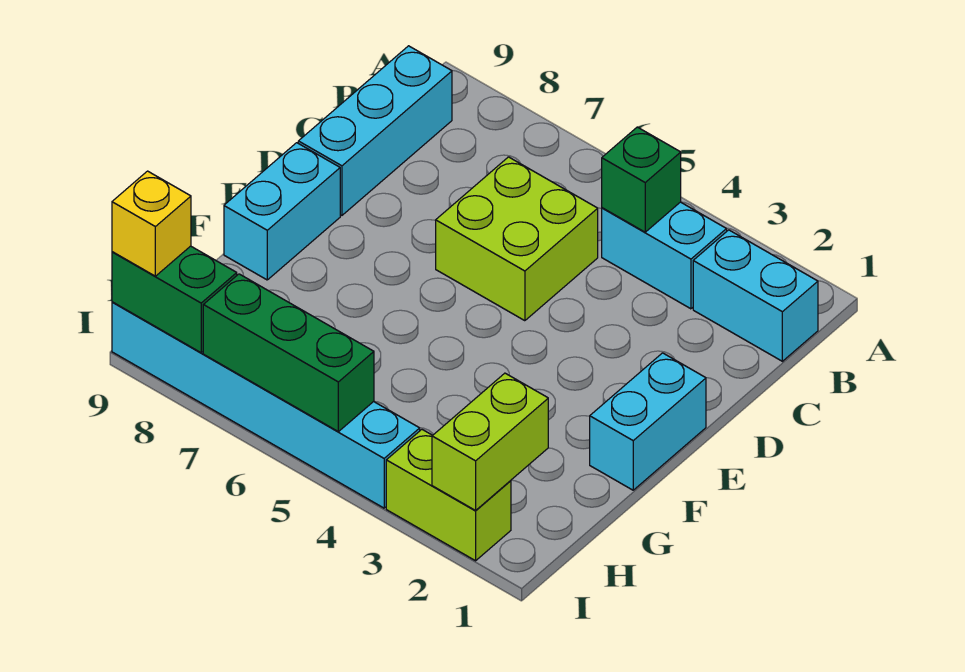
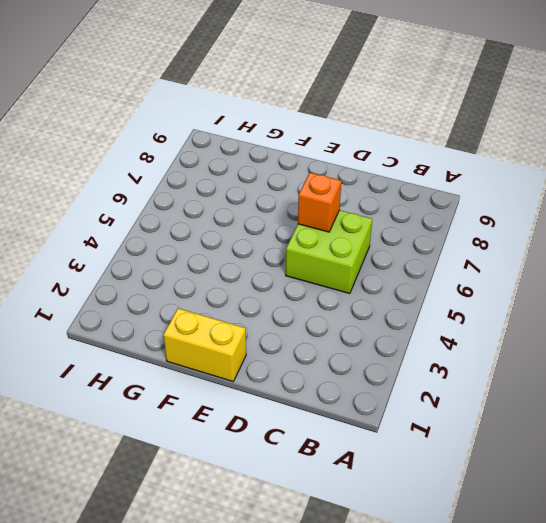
orange brick D6 level 2 -> none
yellow brick E1:F1 level 1 -> cyan brick E1:F1 level 1
none -> cyan brick B1:B2 level 1
none -> cyan brick B3:B4 level 1
none -> cyan brick B9:D9 level 1

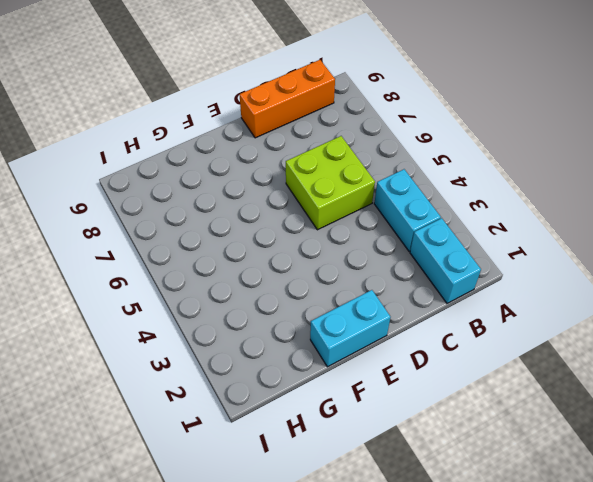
orange brick B9:D9 level 1 -> cyan brick B9:D9 level 1
none -> cyan brick E9:F9 level 1
none -> lime brick I2:I3 level 1
none -> cyan brick I4:I9 level 1

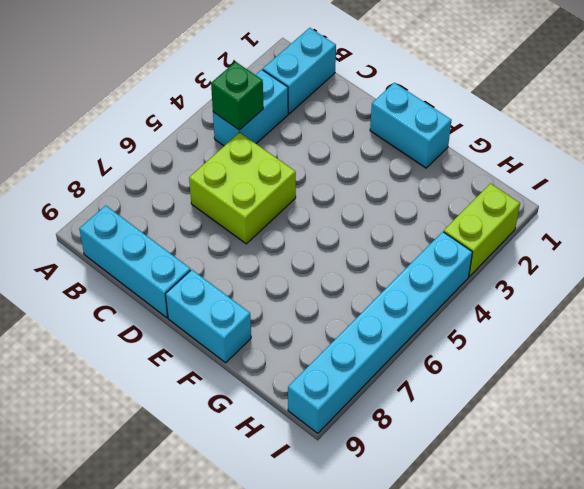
none -> lime brick H2:I2 level 2
none -> green brick I5:I7 level 2
none -> green brick I8:I9 level 2

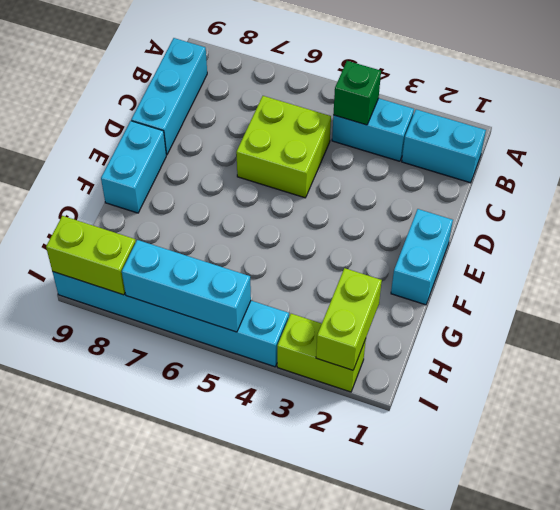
cyan brick I5:I7 level 2 -> green brick I5:I7 level 2
lime brick I8:I9 level 2 -> green brick I8:I9 level 2
none -> yellow brick I9 level 3

